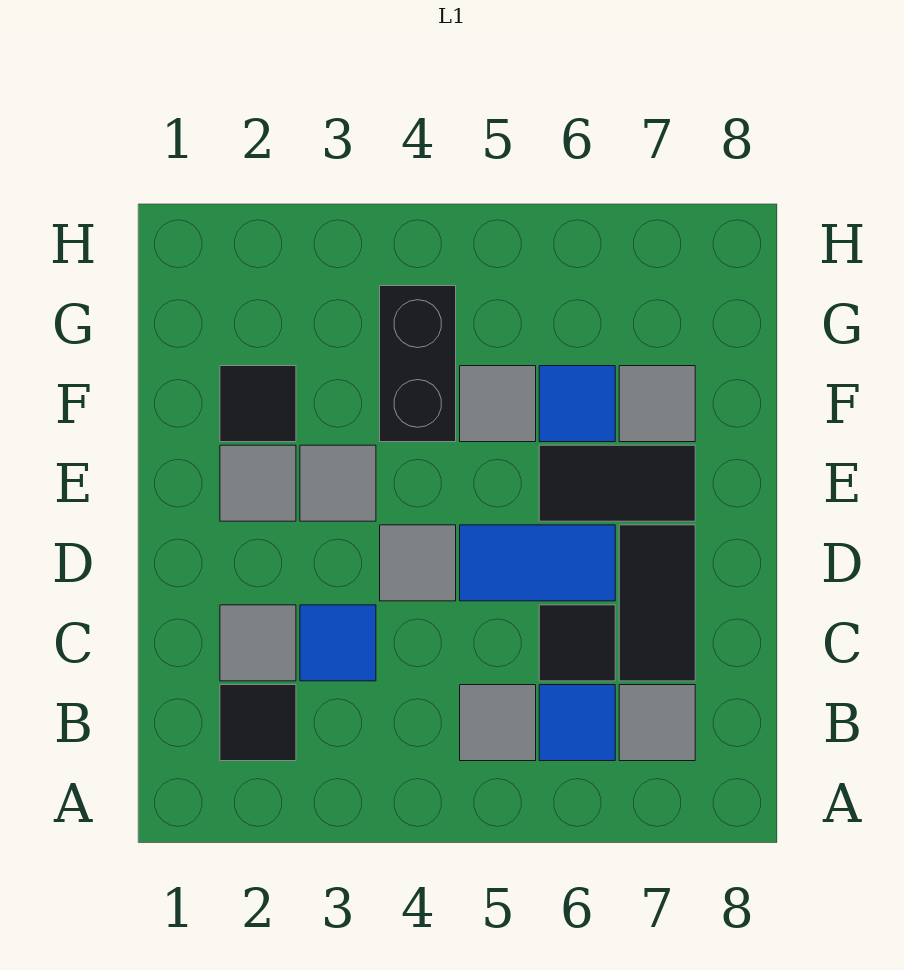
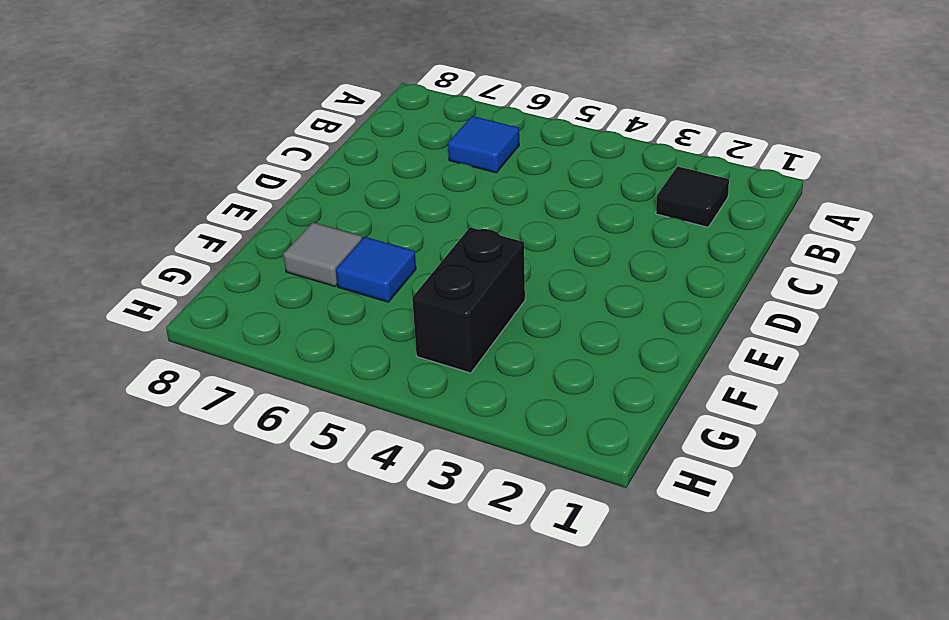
none -> grey tile B5 level 1
none -> grey tile B7 level 1
none -> grey tile C2 level 1

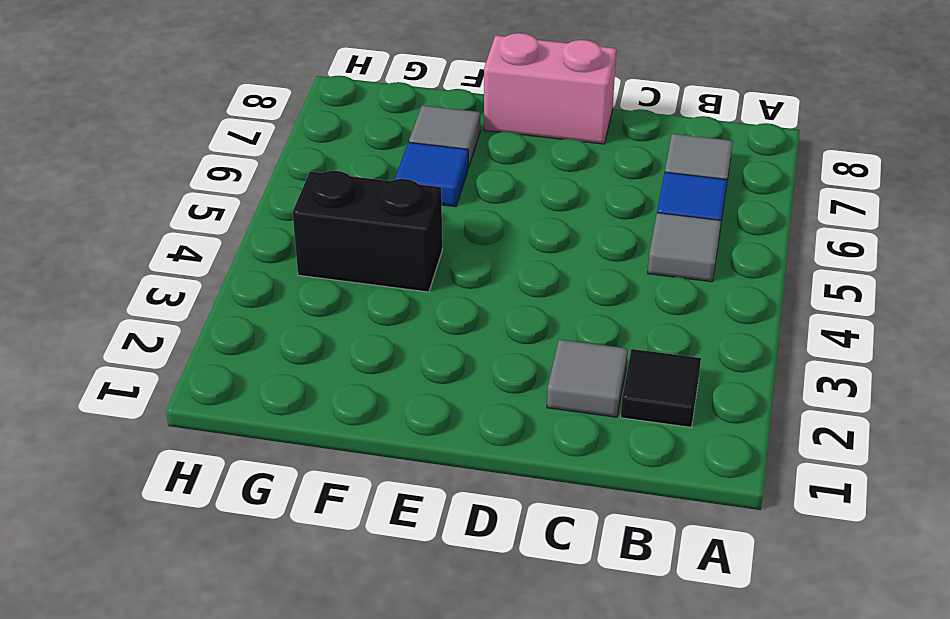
pink brick D8:E8 level 1 -> none
none -> blue tile C3 level 1
none -> black tile C6 level 1
none -> black tile C7:D7 level 1

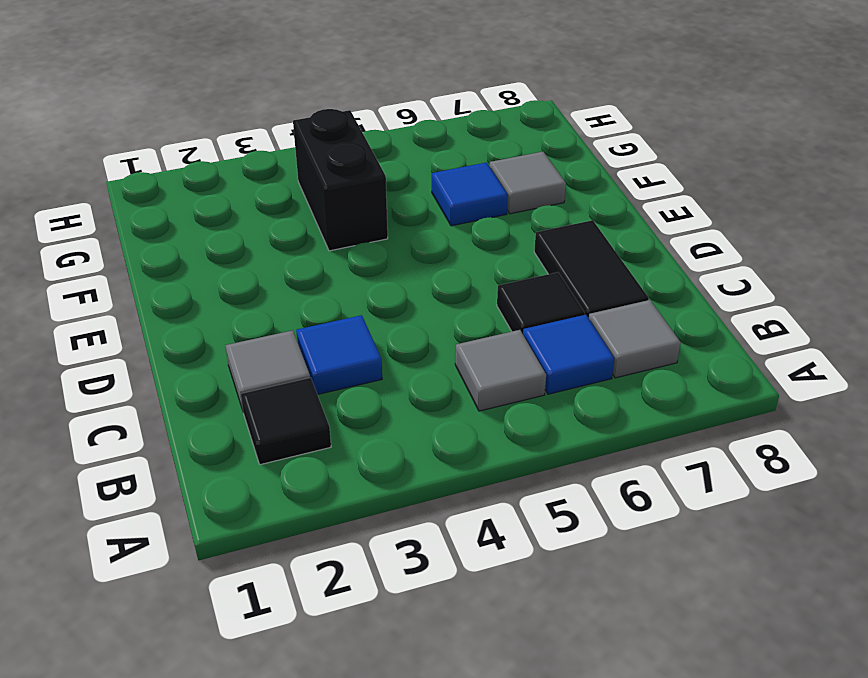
none -> grey tile D4 level 1
none -> blue tile D5:D6 level 1
none -> grey tile E2 level 1

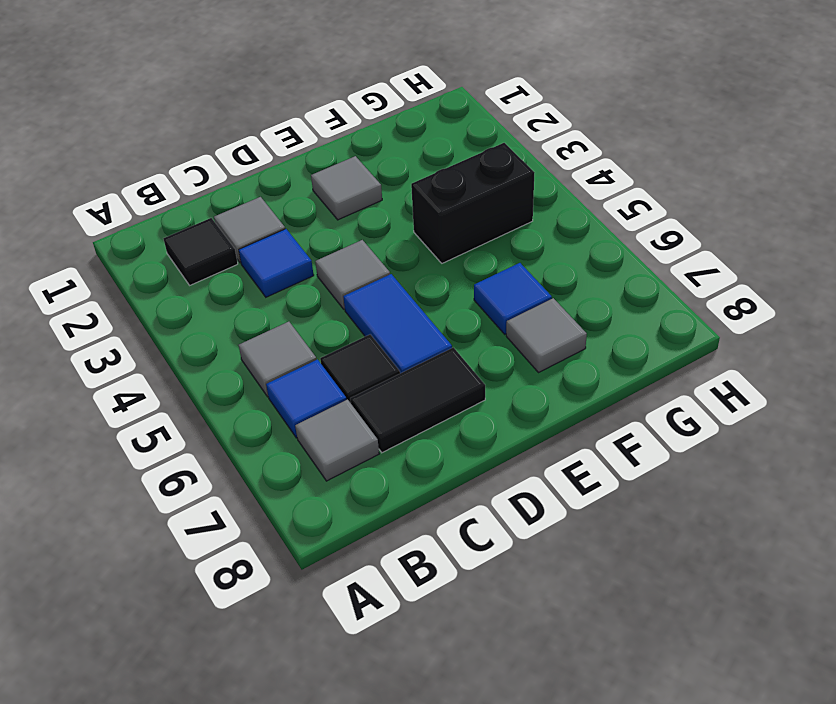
none -> grey tile E3 level 1
none -> black tile E6:E7 level 1
none -> black tile F2 level 1

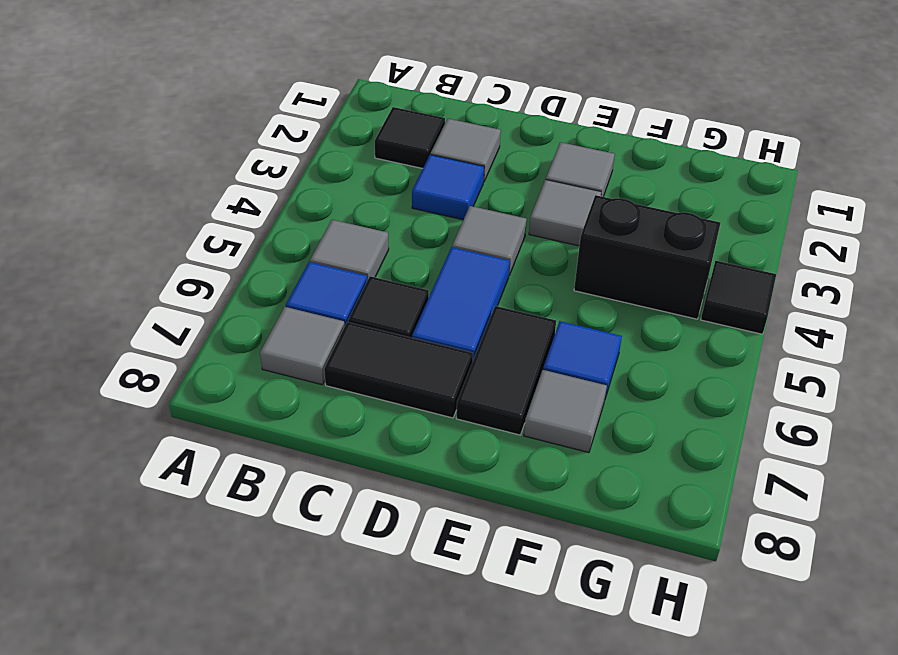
black tile H4 level 1 -> black tile F2 level 1
none -> grey tile F5 level 1

